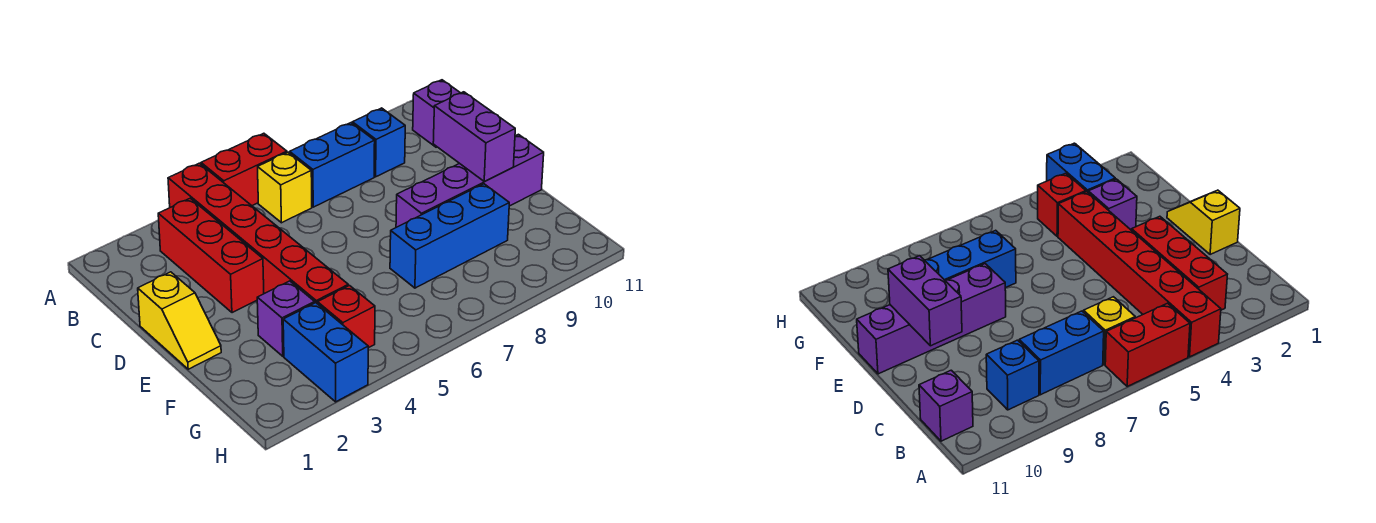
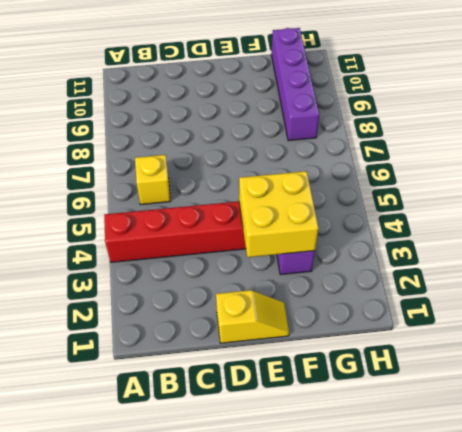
yellow brick E3:F4 level 2 -> none
purple brick G8:G11 level 1 -> purple brick E8:E11 level 1
none -> red brick A5:A6 level 1
none -> red brick B3:D3 level 1
none -> blue brick B7:B8 level 1

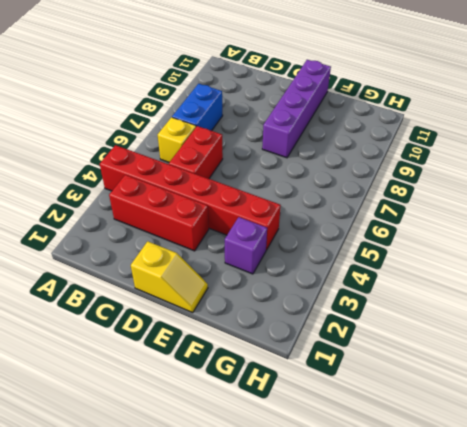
red brick C5:C6 level 1 -> red brick A5:A6 level 1
none -> blue brick B9 level 1
none -> purple brick B11 level 1
none -> blue brick F7:F9 level 1

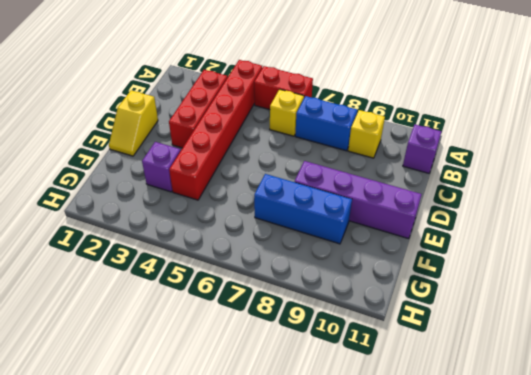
yellow brick B9 level 1 -> blue brick B9 level 1
none -> blue brick G3:H3 level 1
none -> red brick G4 level 1
none -> purple brick D10:E10 level 2

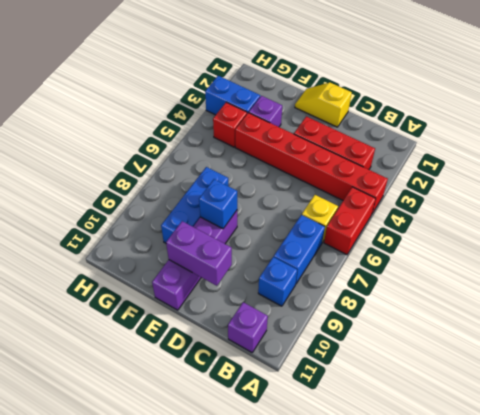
blue brick E8 level 2 -> none

